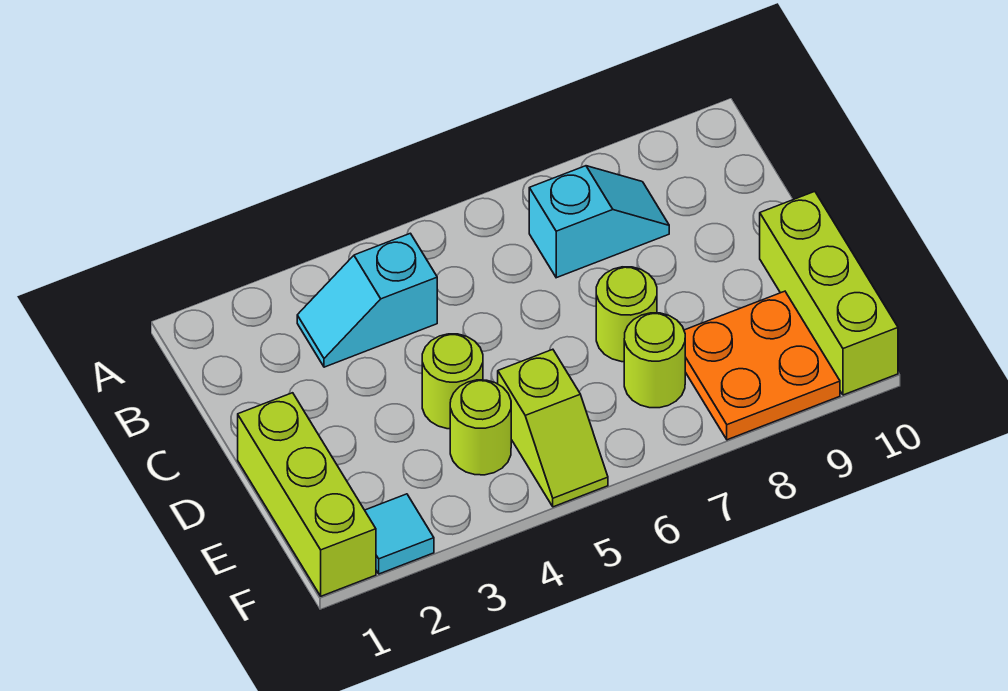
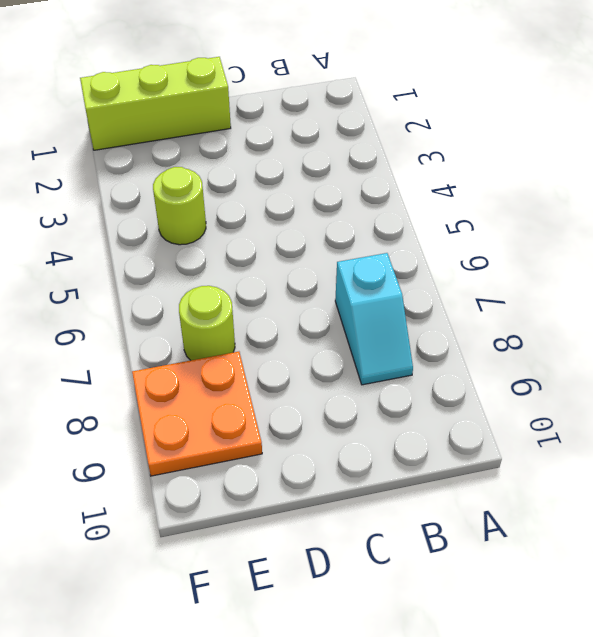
none -> cyan slope B3:B4 level 1 top 4
none -> lime round brick D4 level 1

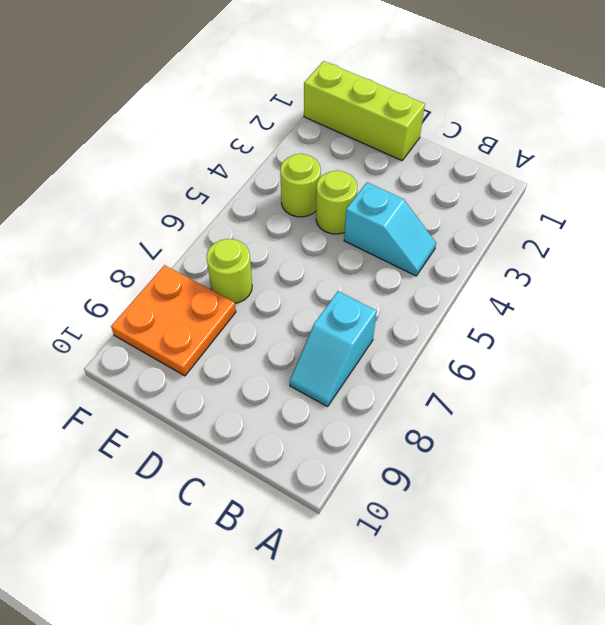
cyan slope B4:C4 level 1 top C -> cyan slope B3:B4 level 1 top 4
none -> lime round brick D7 level 1
none -> lime brick D10:F10 level 1

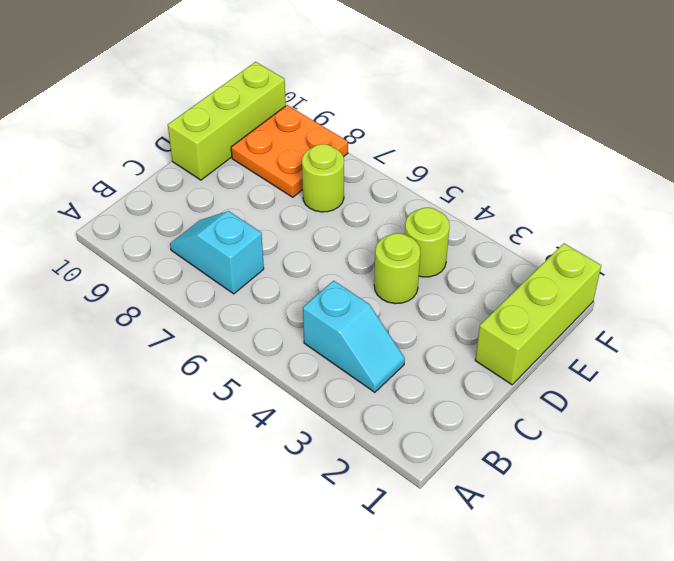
none -> lime round brick D7 level 1
none -> lime slope E5:F5 level 1 top E

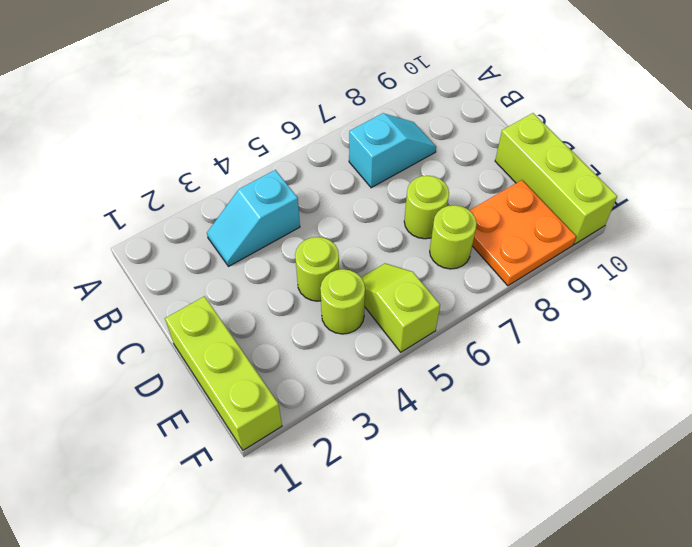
lime slope E5:F5 level 1 top F -> lime slope E5:F5 level 1 top E
none -> cyan tile F2 level 1

